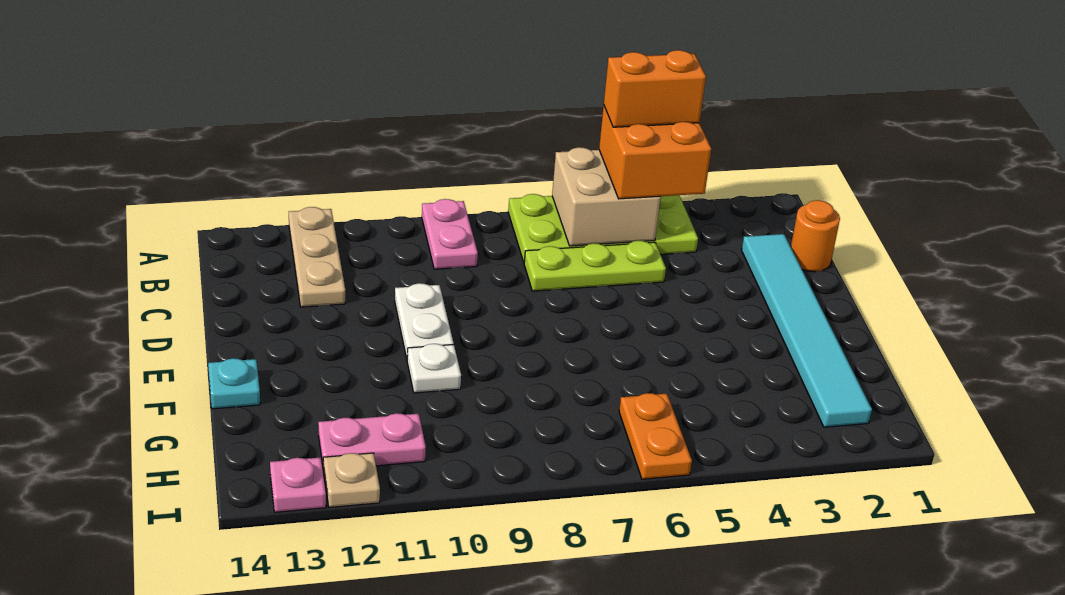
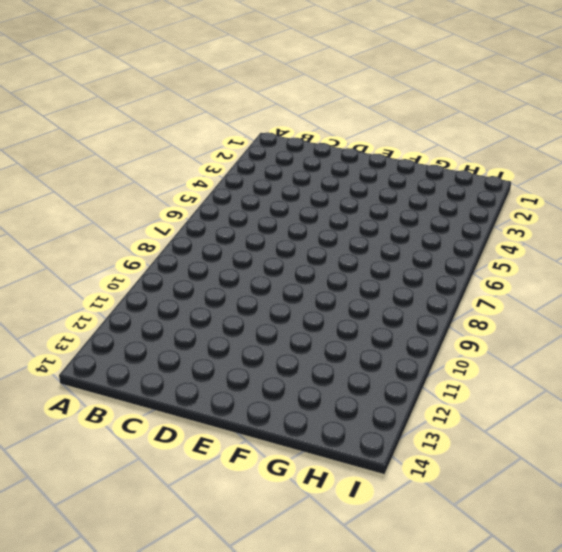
none -> lime plate A4:B7 level 1
none -> pink plate A9:B9 level 1
none -> tan plate A12:C12 level 1

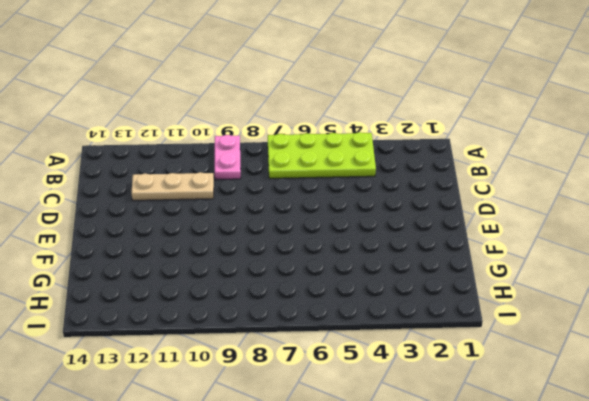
tan plate C10:C12 level 1 -> tan plate A12:C12 level 1
none -> orange round brick C1 level 1
none -> cyan tile C2:H2 level 1
none -> lime plate C5:C7 level 1

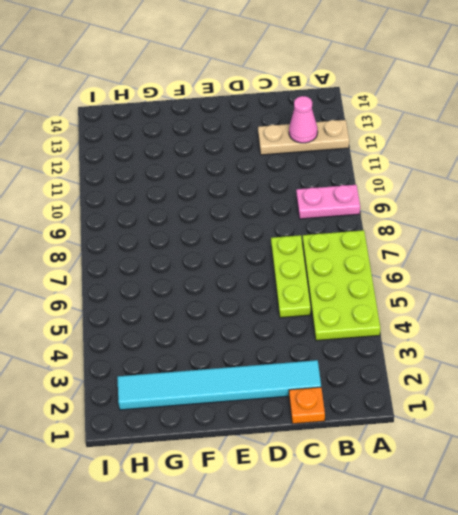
pink cone B12 level 2 -> none
orange plate C1 level 1 -> orange round brick C1 level 1
none -> white plate D10:E10 level 1
none -> white plate F10 level 1
none -> cyan plate F14 level 1

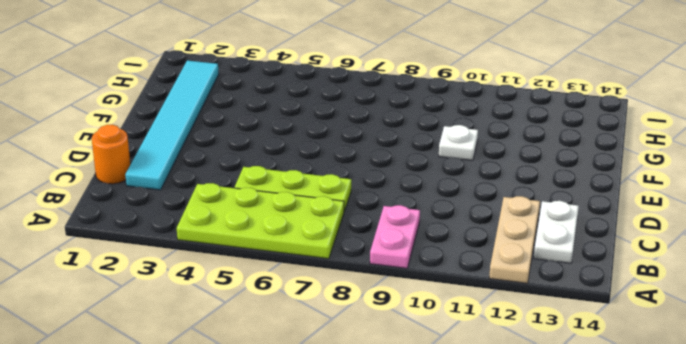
white plate B13:C13 level 1 -> white plate D10:E10 level 1
none -> cyan plate F14 level 1
none -> orange plate H6:I6 level 1
none -> pink plate H11:H12 level 1

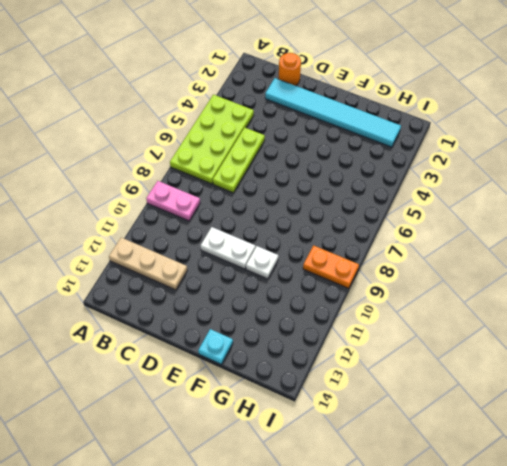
orange plate H9:I9 level 1 -> orange plate H6:I6 level 1
none -> pink plate H11:H12 level 1
none -> tan plate I12 level 1
none -> pink plate I13 level 1

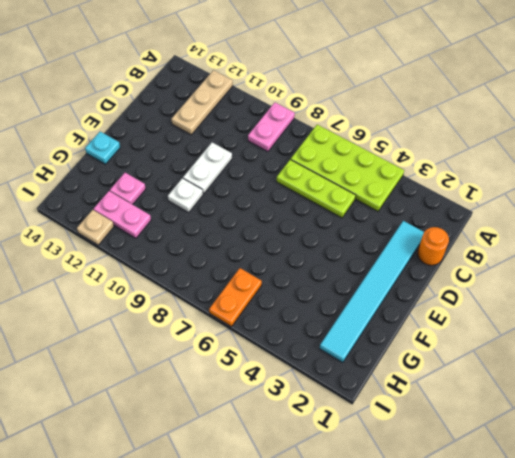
pink plate G12 level 1 -> pink plate I13 level 1
none -> tan brick A5:B6 level 2
none -> orange brick A4:B5 level 3
none -> orange brick A4:A5 level 4

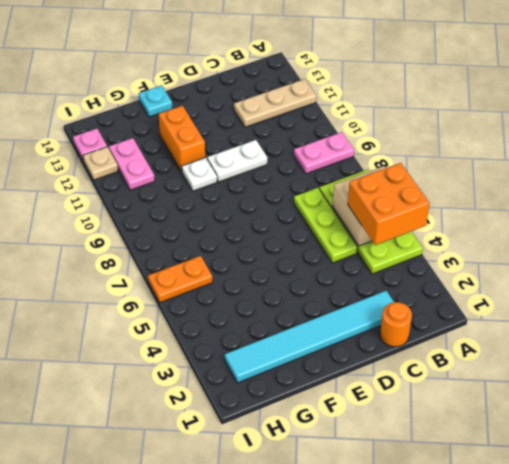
orange brick F11:F12 level 1 -> orange brick A4:A5 level 4

